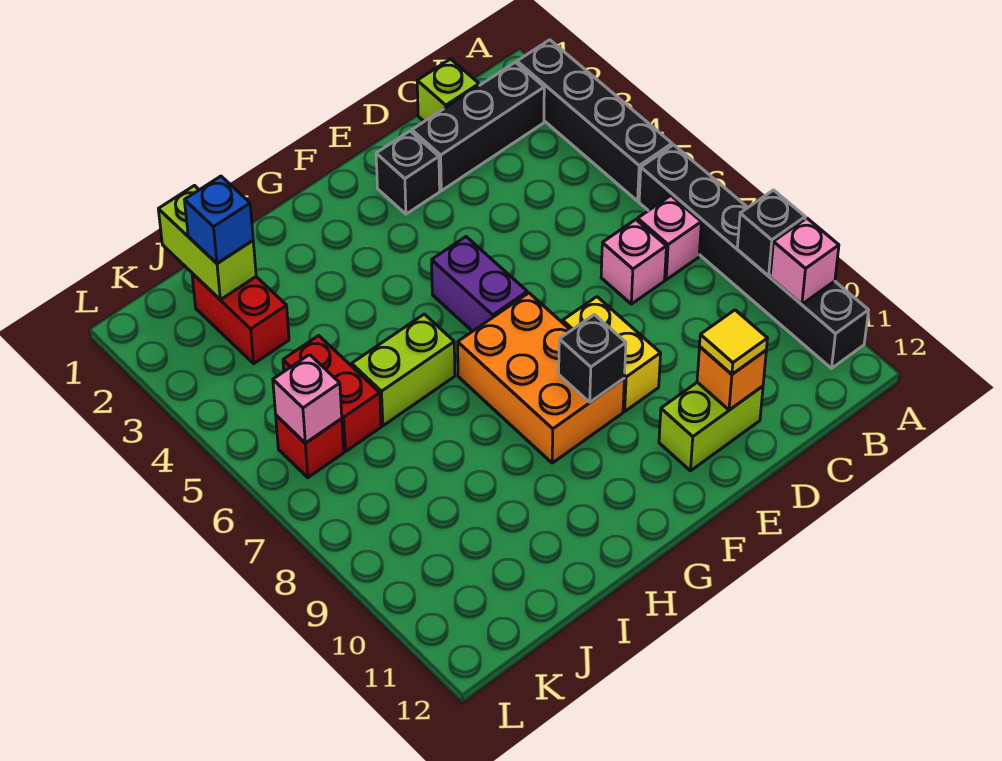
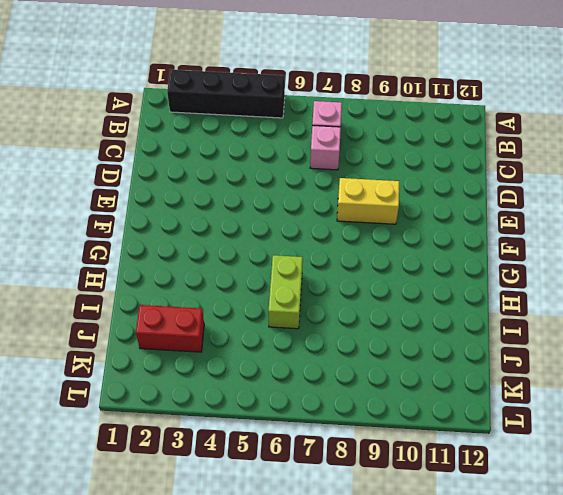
none -> black brick A6:A11 level 1
none -> black brick B2:D2 level 1
none -> lime brick C1 level 1

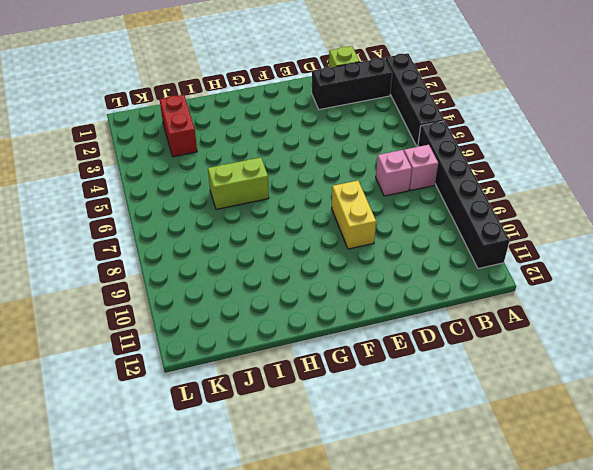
none -> lime brick D11:E11 level 1
none -> black brick E2 level 1
none -> purple brick F5:F6 level 1

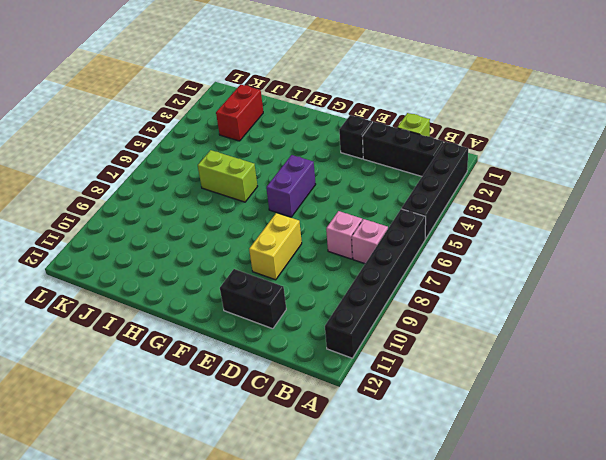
black brick D11:E11 level 1 -> lime brick D11:E11 level 1
none -> orange brick F7:G9 level 1
none -> red brick J5:J6 level 1
none -> red brick K6 level 1

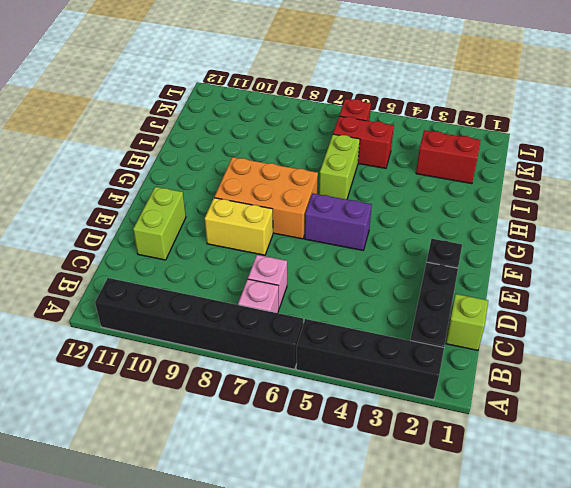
none -> black brick A9 level 2
none -> pink brick A10 level 2
none -> orange brick D11 level 2

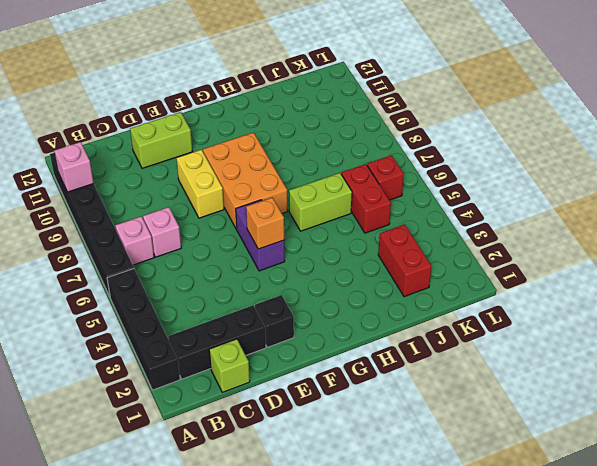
orange brick F5 level 2 -> orange brick D11 level 2
none -> black brick A9 level 2
none -> black brick F9 level 2
none -> lime brick J1:J2 level 2

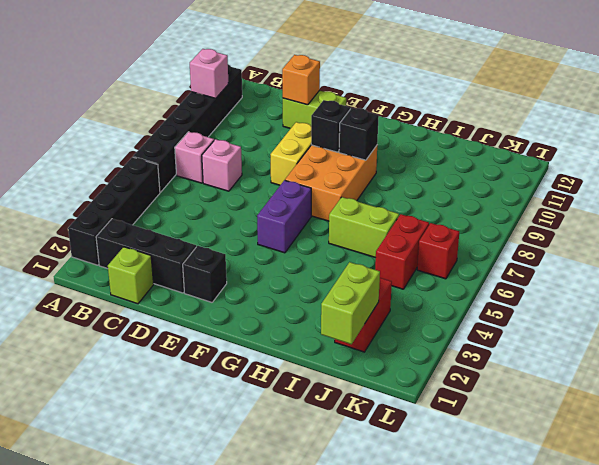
black brick G9 level 2 -> black brick A9 level 2
none -> pink brick K6 level 2
none -> yellow tile D11 level 3
none -> blue brick J2 level 3

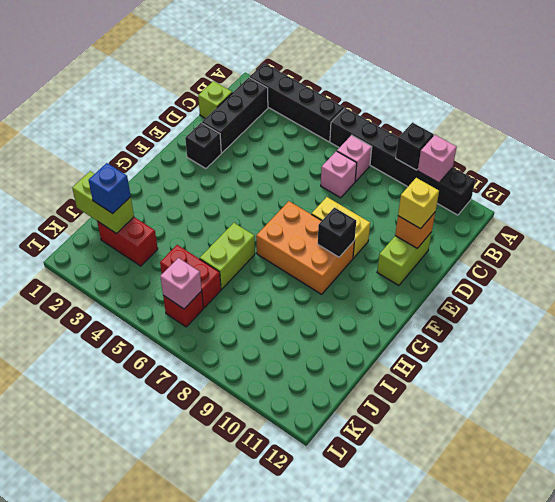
yellow brick D11 level 3 -> yellow tile D11 level 3
none -> purple brick F5:F6 level 1

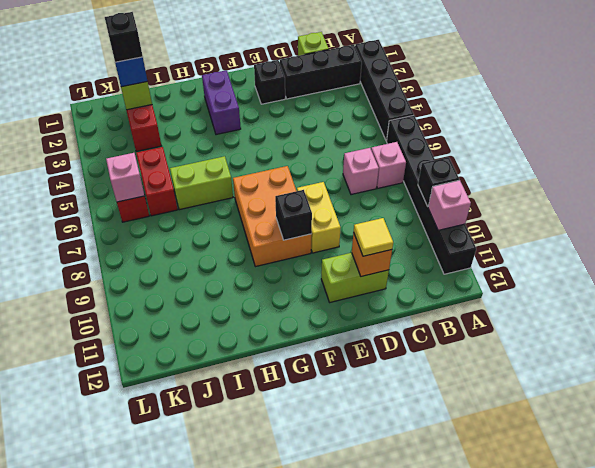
purple brick G2:G3 level 1 -> purple brick F5:F6 level 1
black brick J2 level 4 -> none

